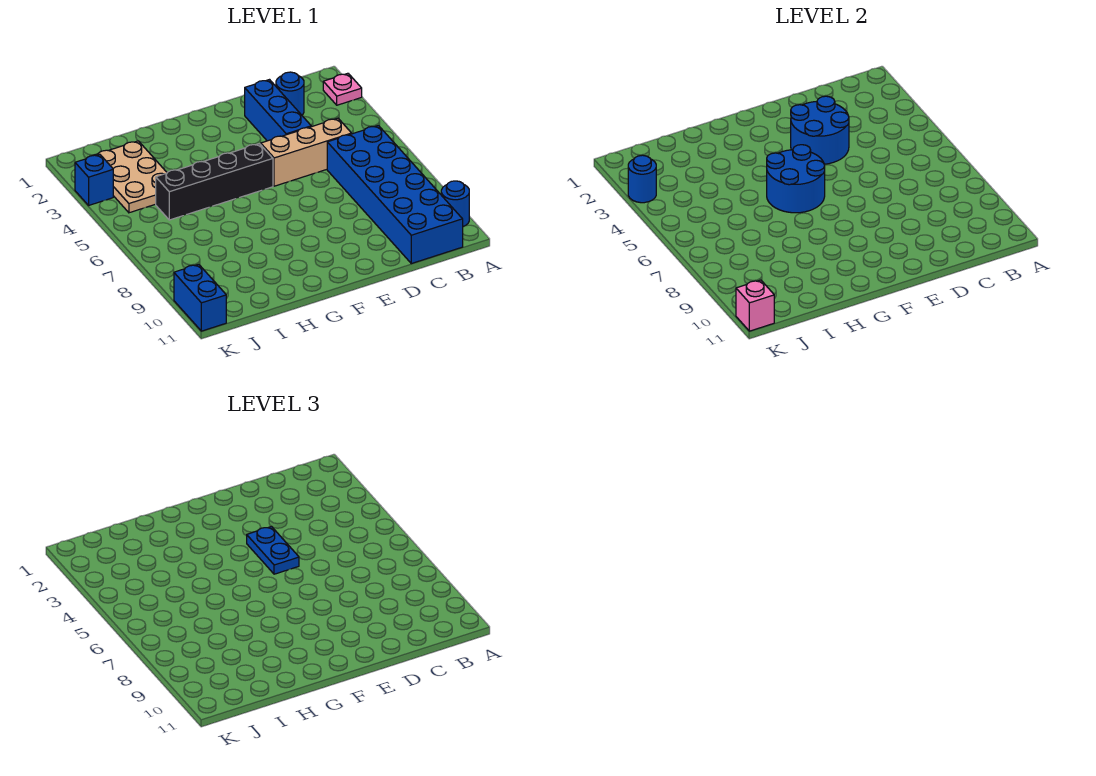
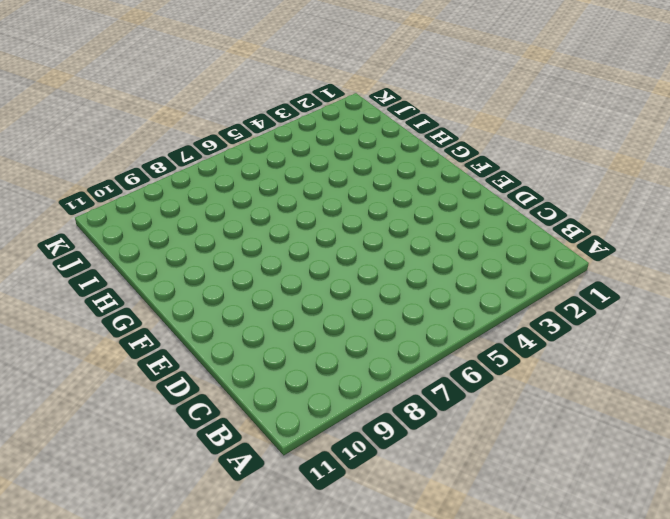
none -> pink plate A2 level 1
none -> blue round brick A10 level 1
none -> blue brick B6:C11 level 1

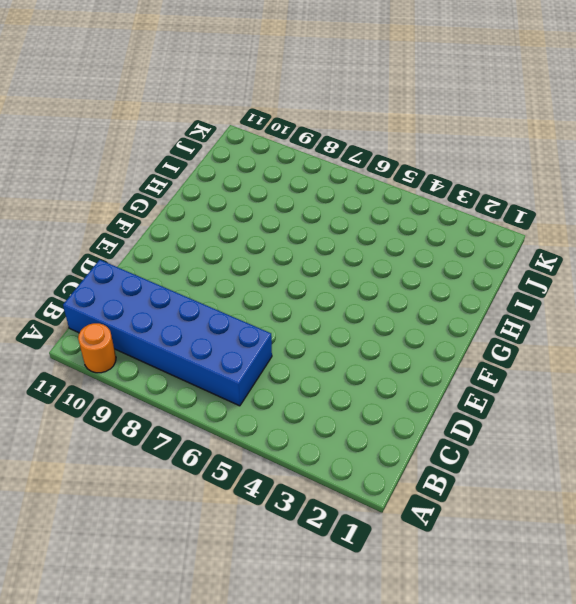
orange round brick A10 level 1 -> blue round brick A10 level 1
none -> pink plate A2 level 1
none -> blue round brick C2 level 1
none -> tan brick C5:E5 level 1

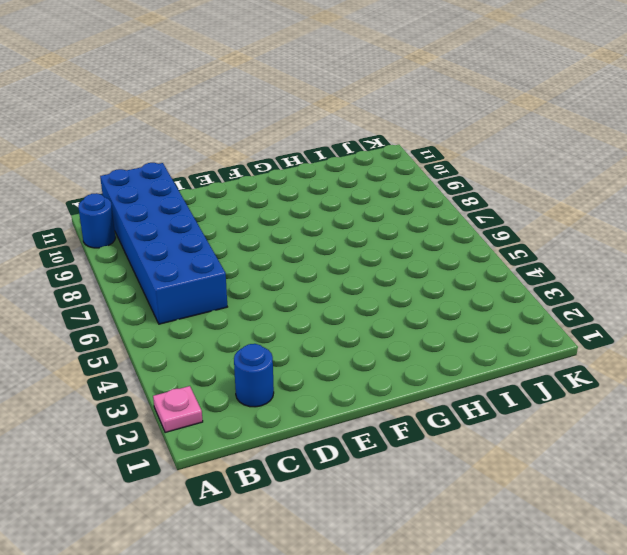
none -> tan brick C5:E5 level 1
none -> blue brick D2:D4 level 1
none -> black brick F5:I5 level 1

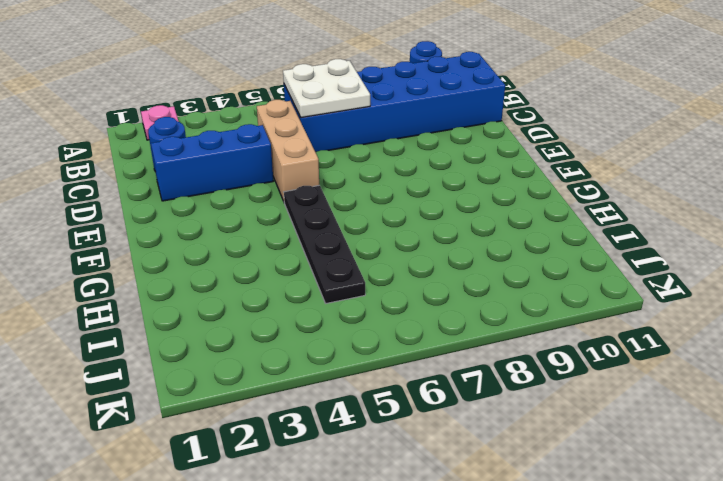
white plate B6:C7 level 2 -> none
black plate F5:I5 level 1 -> black brick F5:I5 level 1
none -> tan plate I2:J4 level 1
none -> blue brick K3 level 1
none -> blue brick K10:K11 level 1

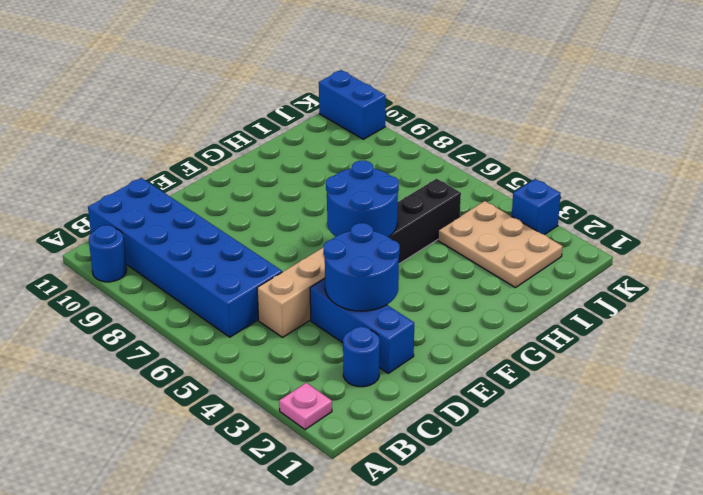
none -> blue round brick K3 level 2
none -> pink brick K11 level 2
none -> blue plate E4:E5 level 3

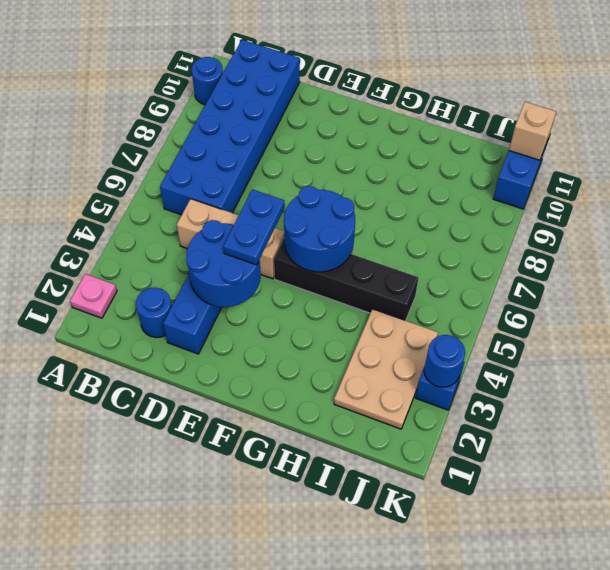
tan brick K11 level 2 -> pink brick K11 level 2

